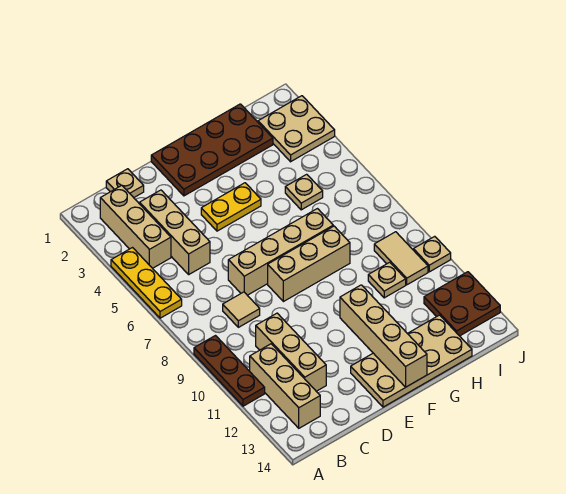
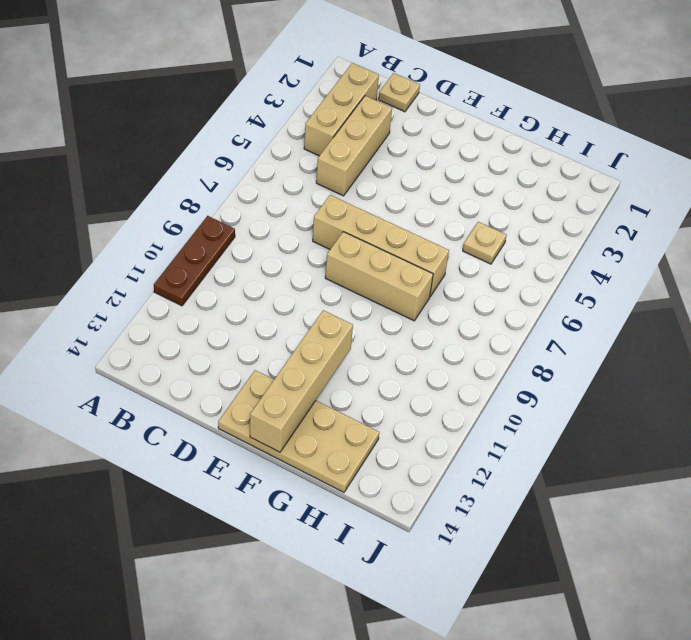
none -> yellow plate A4:A6 level 1
none -> tan brick B11:B13 level 1
none -> tan tile C8 level 1

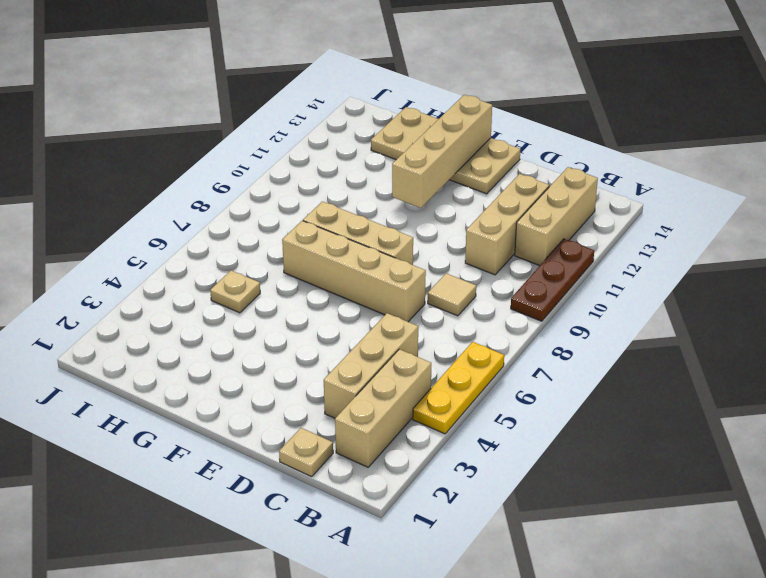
none -> brown plate E1:H2 level 1
none -> yellow plate E4:F4 level 1
none -> tan plate H10 level 1

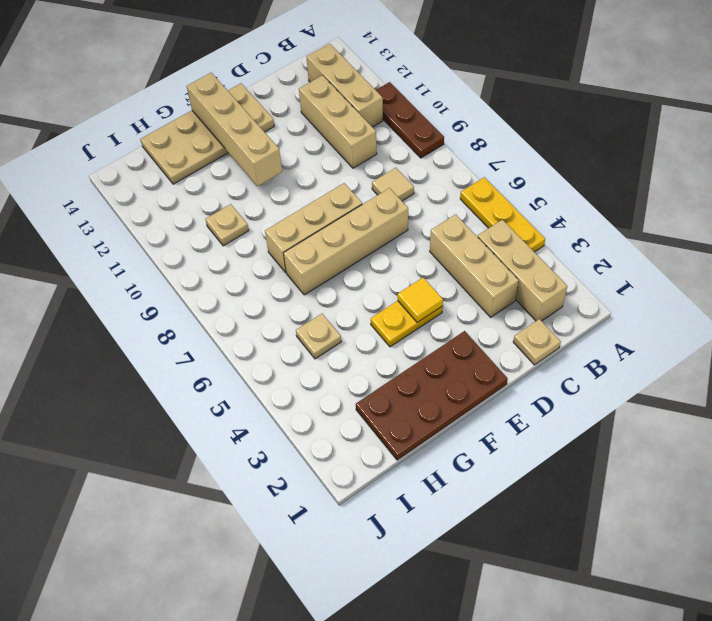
yellow tile E4 level 2 -> none
none -> tan plate I2:J3 level 1
none -> tan tile I9:I10 level 1
none -> brown plate I12:J13 level 1

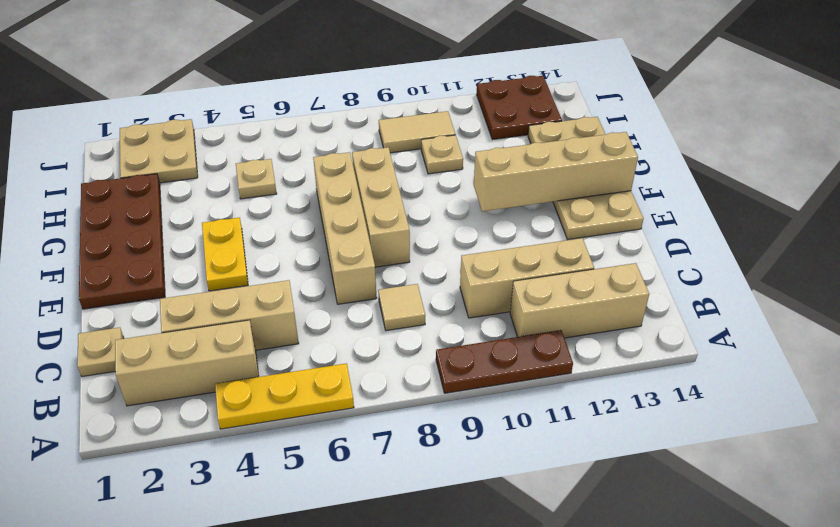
none -> tan plate J10 level 1

